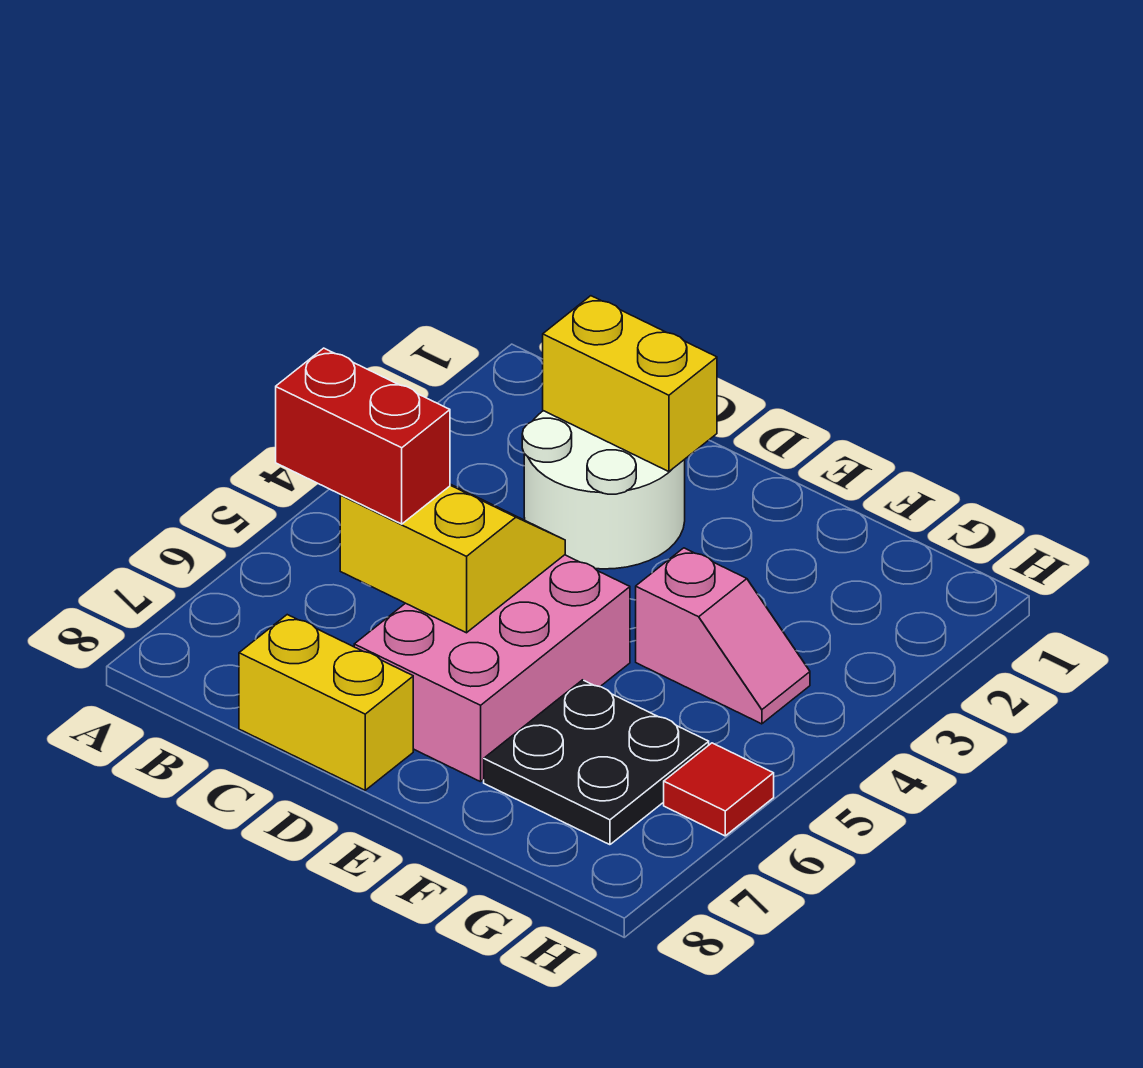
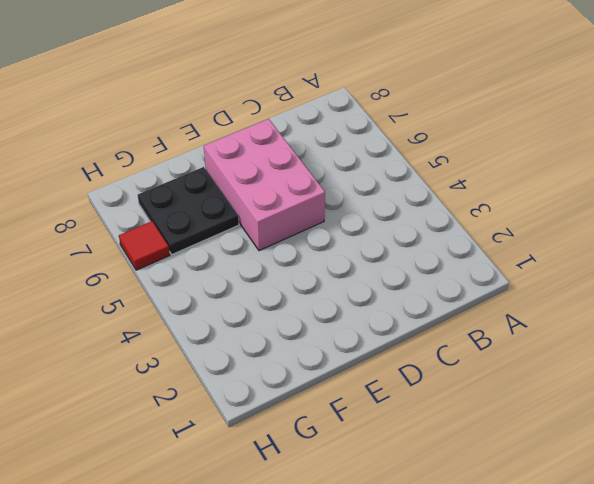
none -> white round brick C2:D3 level 1
none -> yellow brick C8:D8 level 1

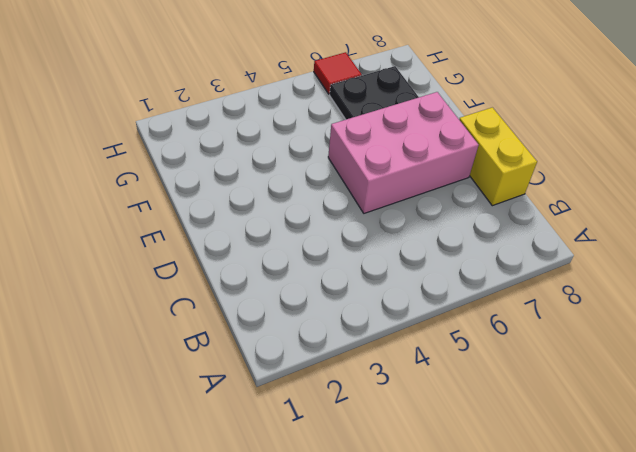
none -> white round brick C2:D3 level 1
none -> pink slope F4:G4 level 1 top F

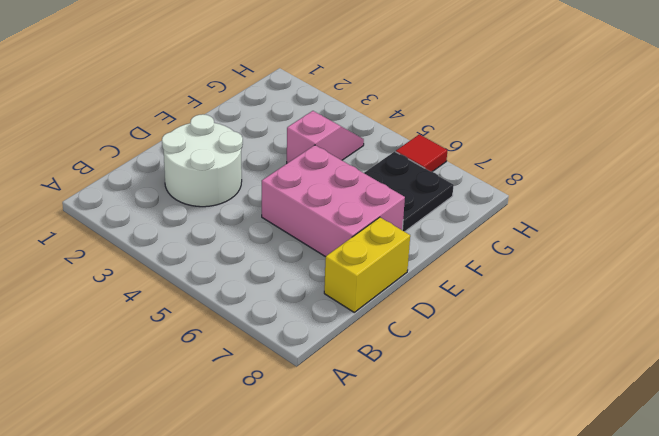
none -> yellow brick C2:D2 level 2
none -> yellow slope C5:D6 level 2 top 6

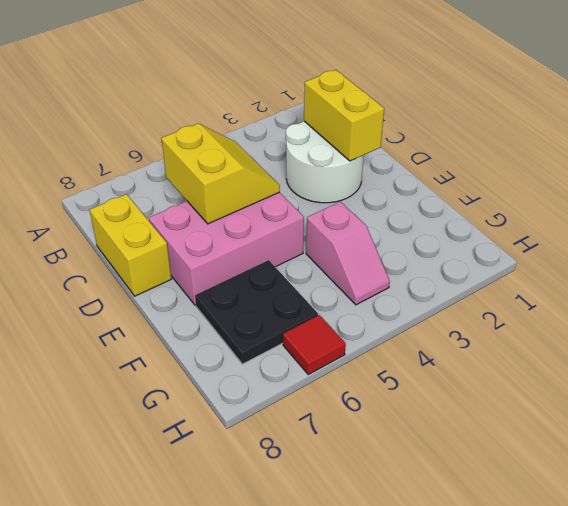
none -> red brick B6:C6 level 3

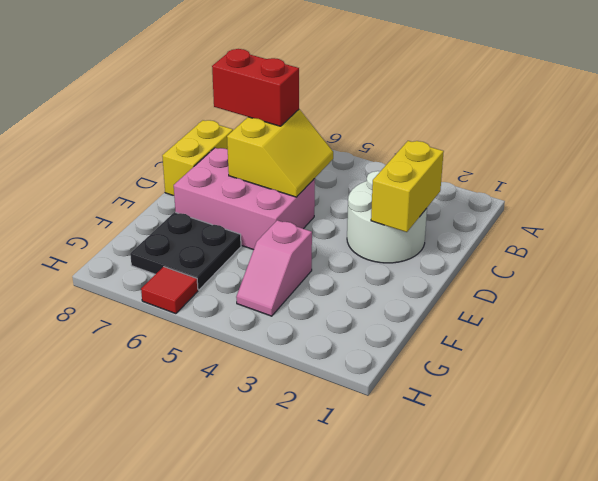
red brick C6:C7 level 3 -> red brick B6:C6 level 3

